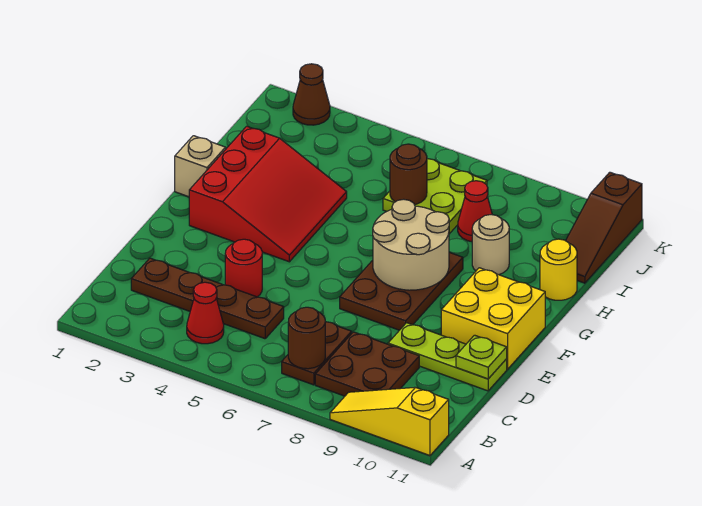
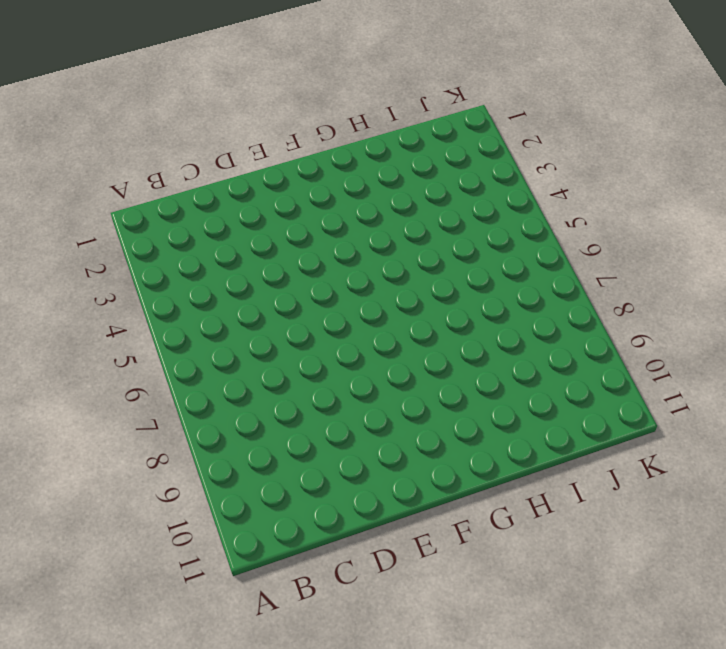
none -> yellow slope A9:A11 level 1 top 11
none -> red cone B4 level 1
none -> brown plate B7:C7 level 1

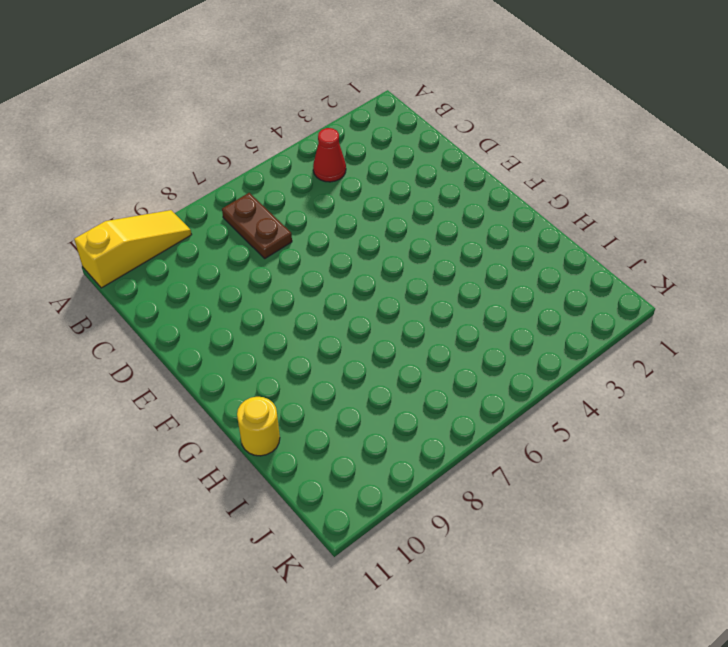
none -> brown plate B8:C9 level 1
none -> brown plate C2:C5 level 1
none -> red round brick D4 level 1

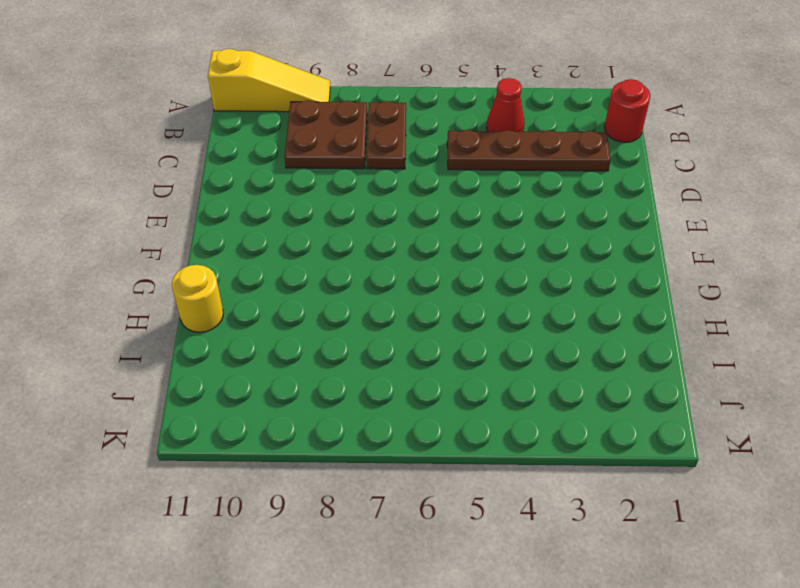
red round brick B1 level 1 -> red round brick D4 level 1
none -> lime plate D9:D11 level 1
none -> brown plate E7:G8 level 1
none -> yellow brick E10:F11 level 1

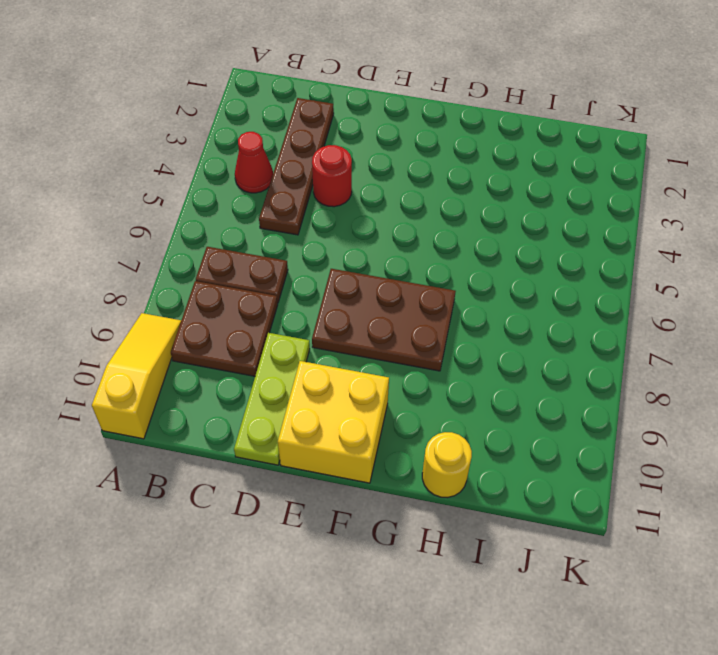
none -> red slope F2:H4 level 1 top 2
none -> tan brick G1 level 1
none -> tan round brick H9 level 1

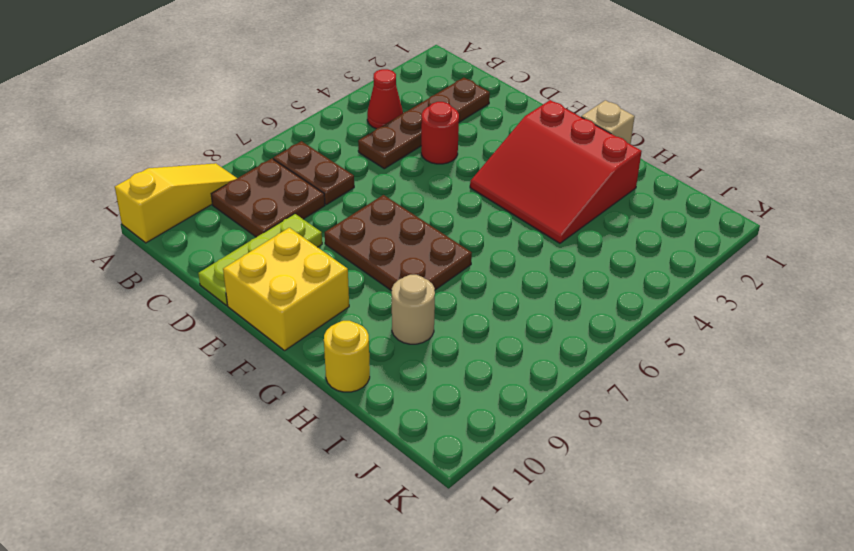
none -> lime plate I6:J7 level 1
none -> red cone I8 level 1
none -> brown slope I11:K11 level 1 top K

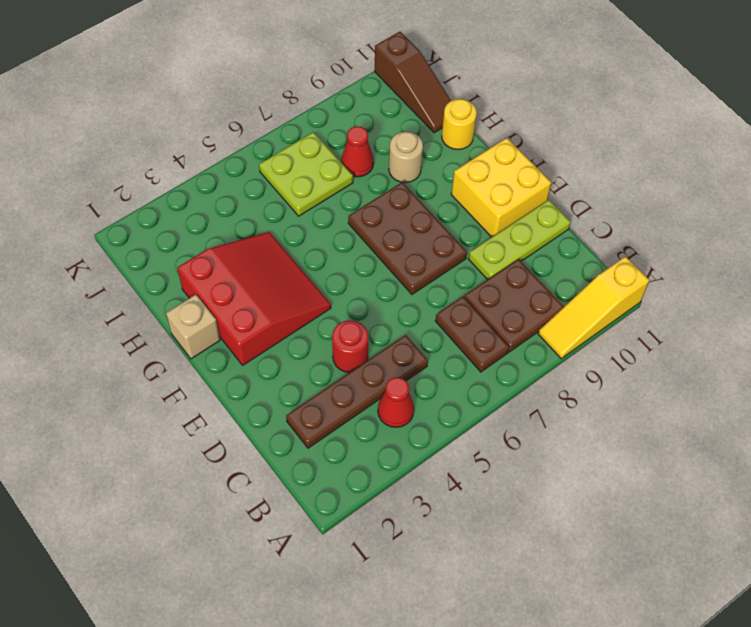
none -> brown cone K2 level 1
none -> brown round brick B7 level 2
none -> lime plate D11 level 2

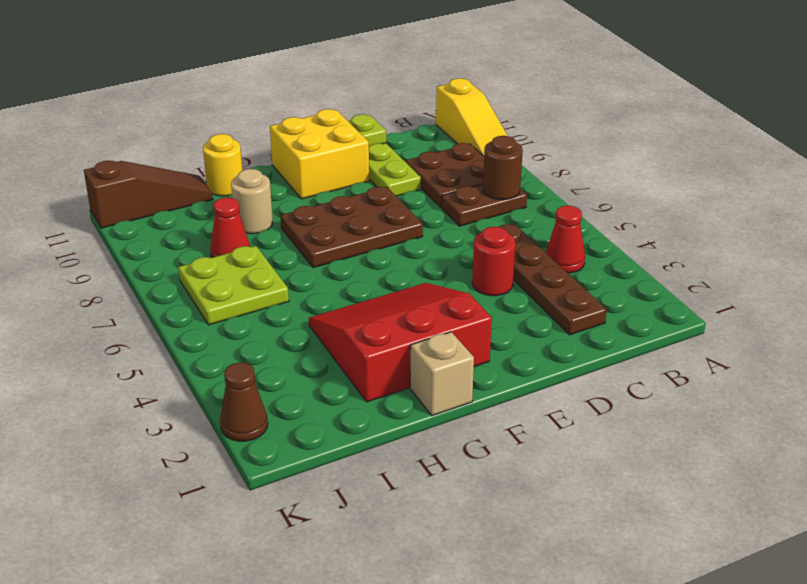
none -> tan round brick F7:G8 level 2
none -> brown round brick I6 level 2

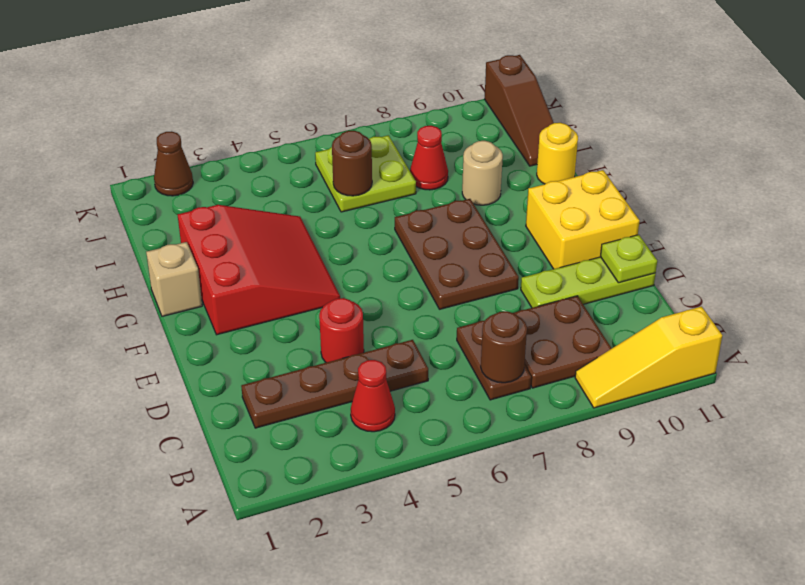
none -> tan round brick F7:G8 level 2

